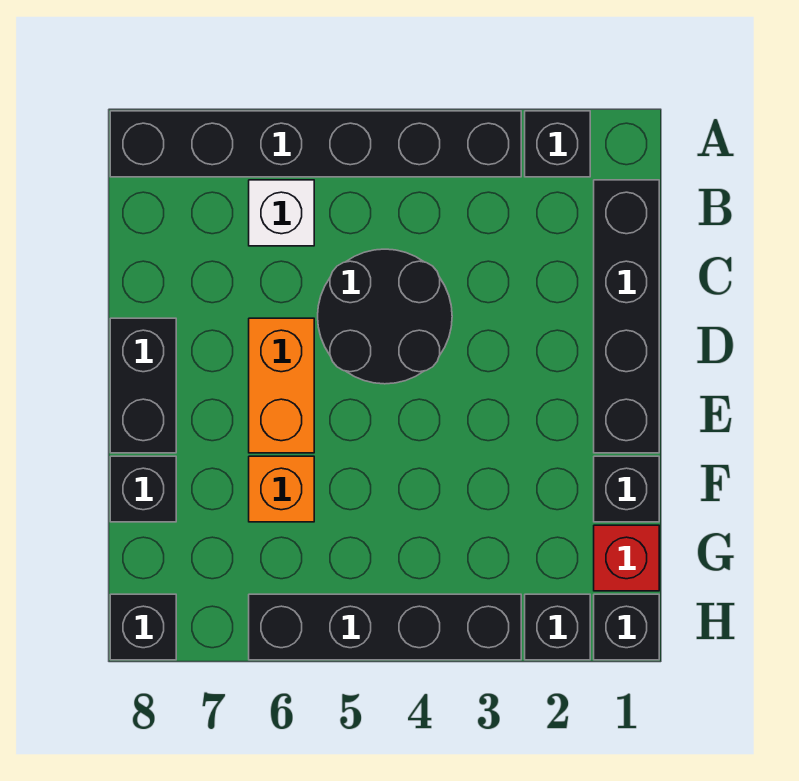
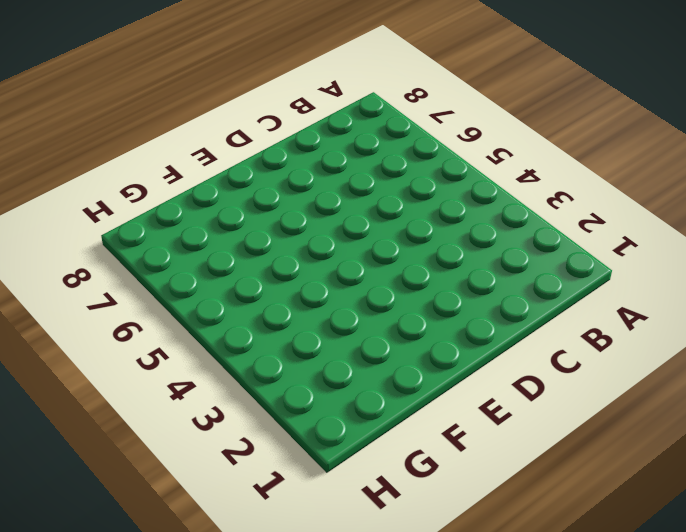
none -> black brick A2 level 1
none -> black brick A3:A8 level 1
none -> black brick B1:E1 level 1

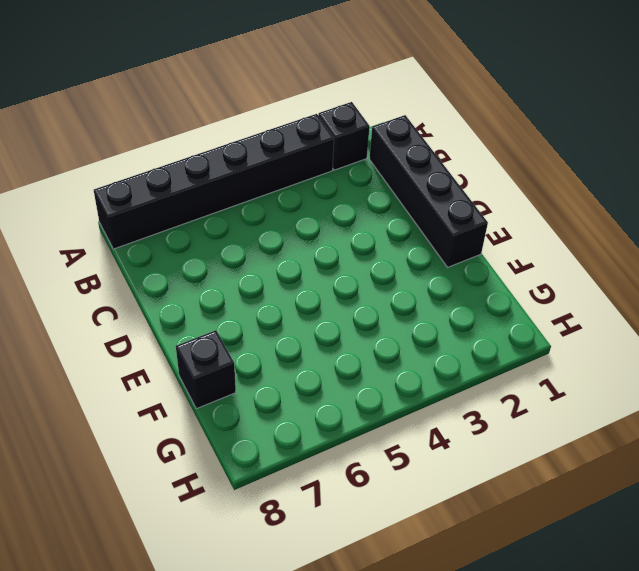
none -> white brick B6 level 1
none -> black round brick C4:D5 level 1
none -> orange brick D6:E6 level 1

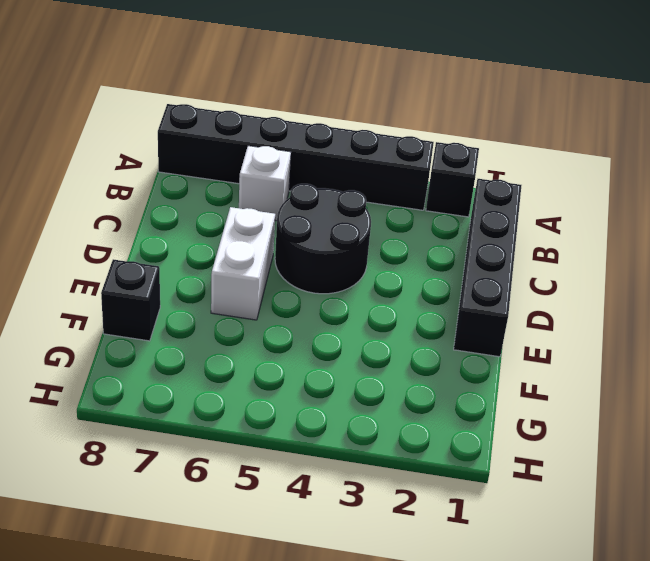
white brick D6:E6 level 1 -> orange brick D6:E6 level 1
none -> black brick D8:E8 level 1
none -> black brick F1 level 1
none -> orange brick F6 level 1

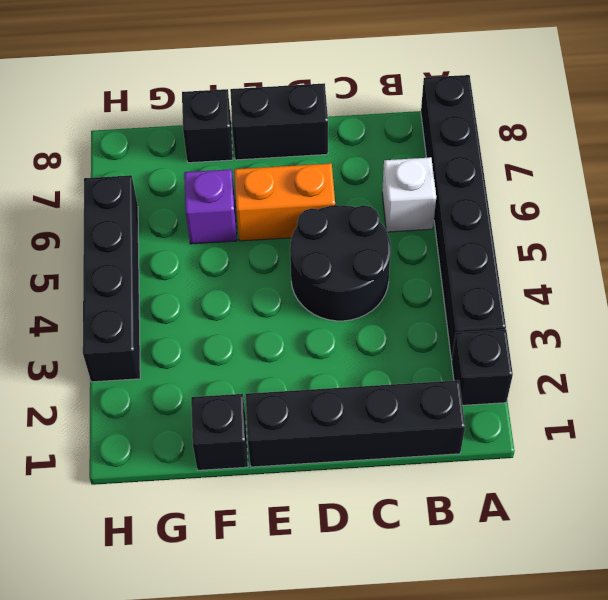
purple brick F6 level 1 -> orange brick F6 level 1
none -> red brick G1 level 1
none -> black brick H1 level 1
none -> black brick H2 level 1

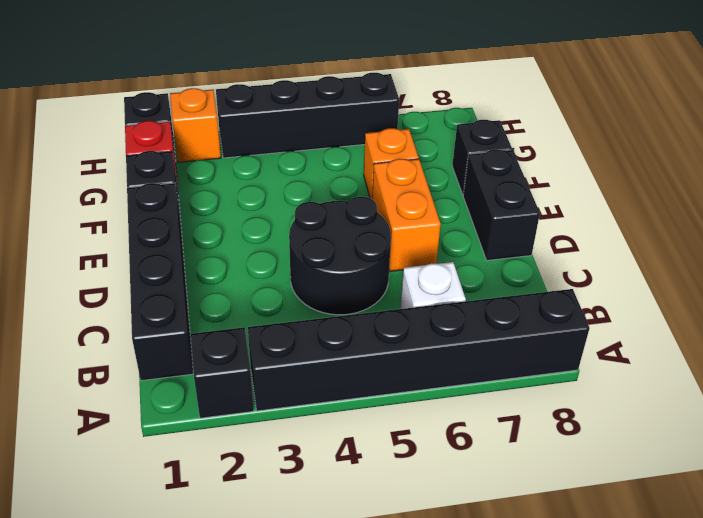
orange brick H2 level 1 -> black brick H2 level 1
none -> black brick H8 level 1

